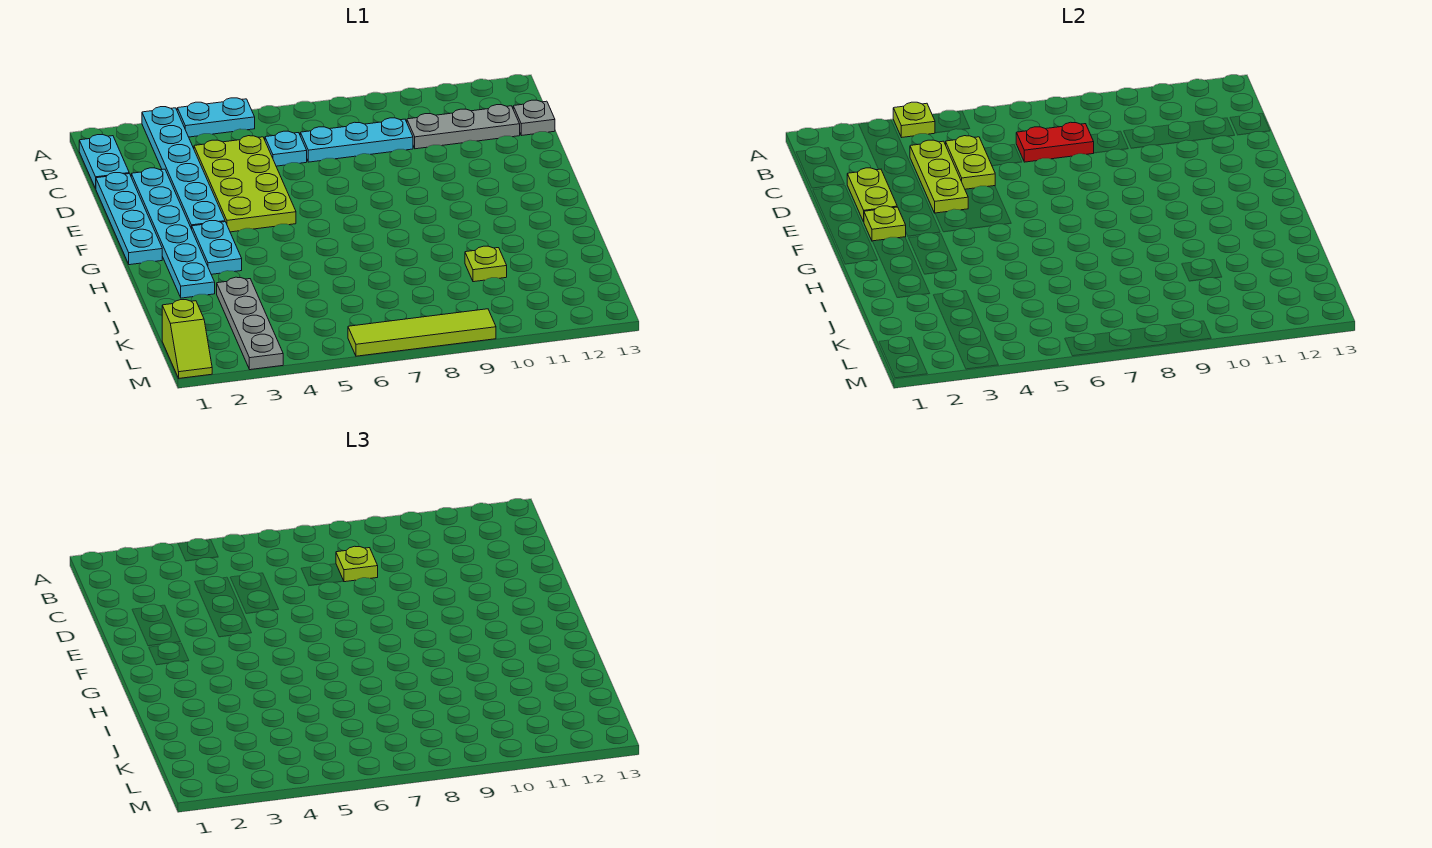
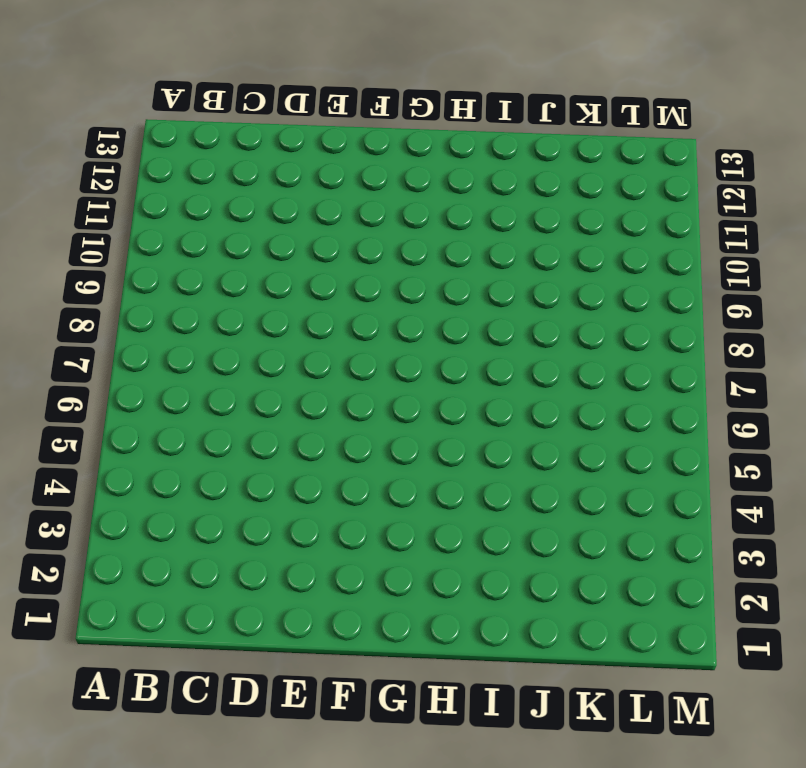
none -> cyan plate A3:F3 level 1
none -> cyan plate A4:A5 level 1
none -> cyan plate B1:C1 level 1

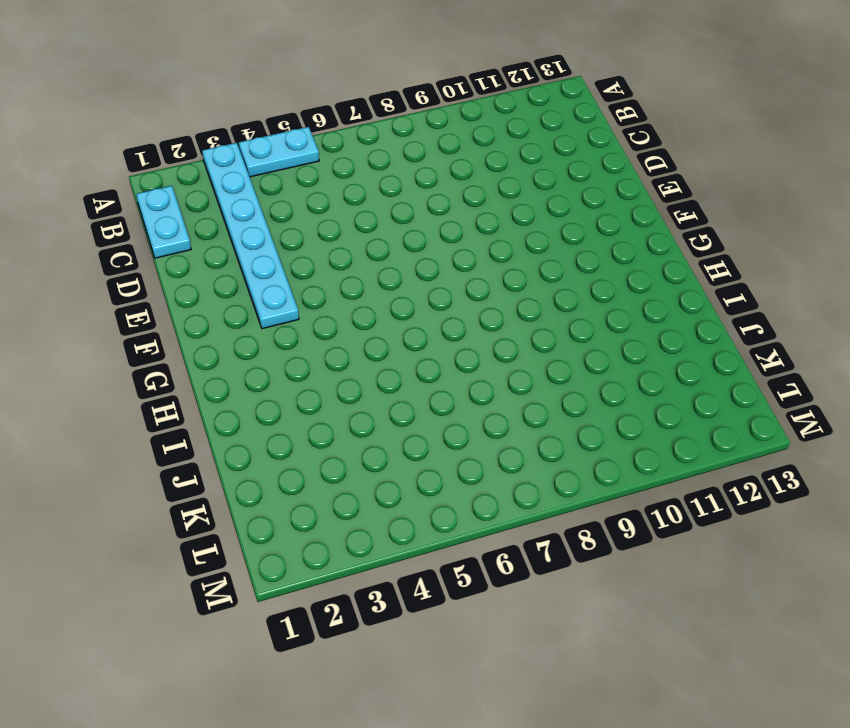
none -> lime plate C4:F5 level 1
none -> cyan plate C6 level 1
none -> cyan plate C7:C9 level 1

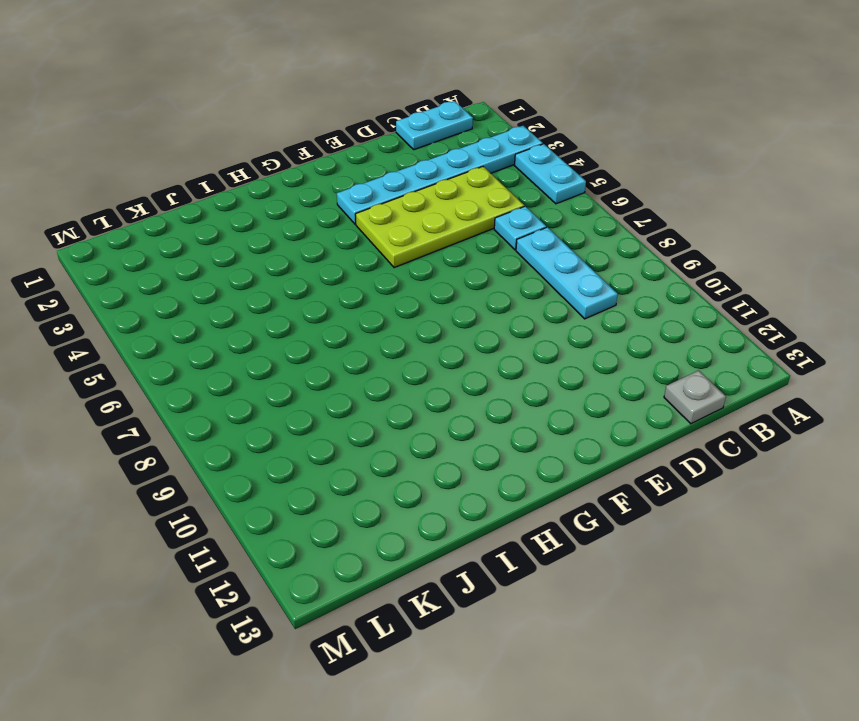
none -> grey plate C10:C12 level 1
none -> cyan plate D1:G1 level 1
none -> cyan plate D2:I2 level 1

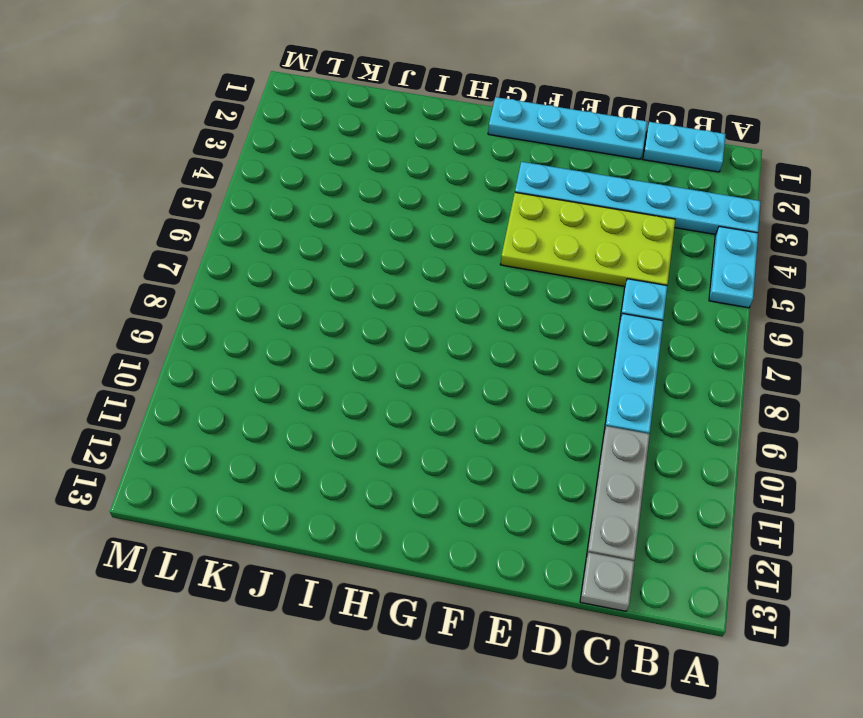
none -> cyan plate D2:I2 level 1
none -> cyan plate G3:H3 level 1
none -> grey plate J3:M3 level 1

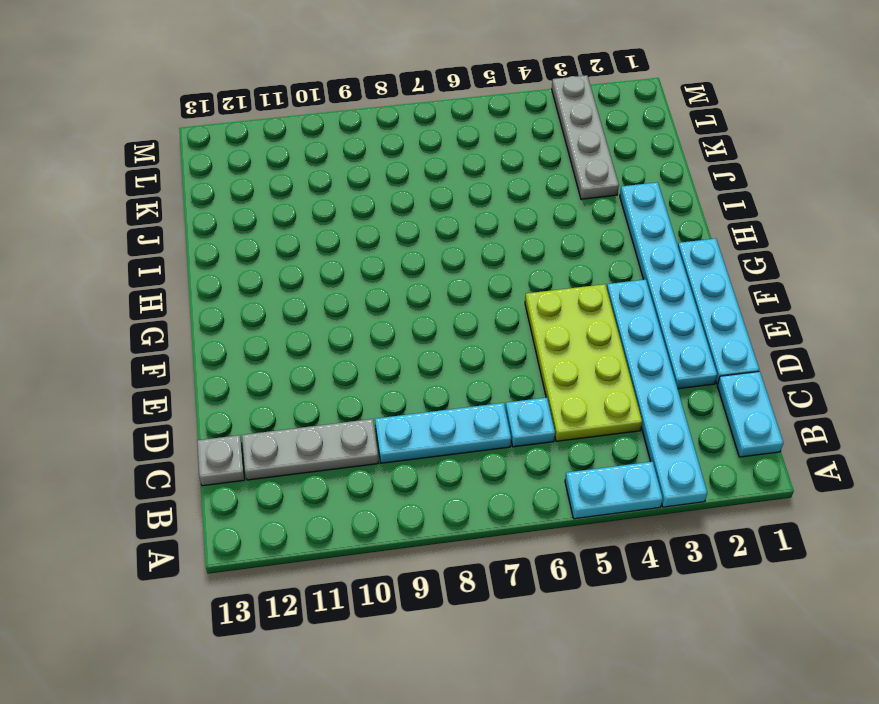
none -> cyan plate G3:H3 level 1
none -> lime plate J10 level 1
none -> lime slope L1:M1 level 1 top L

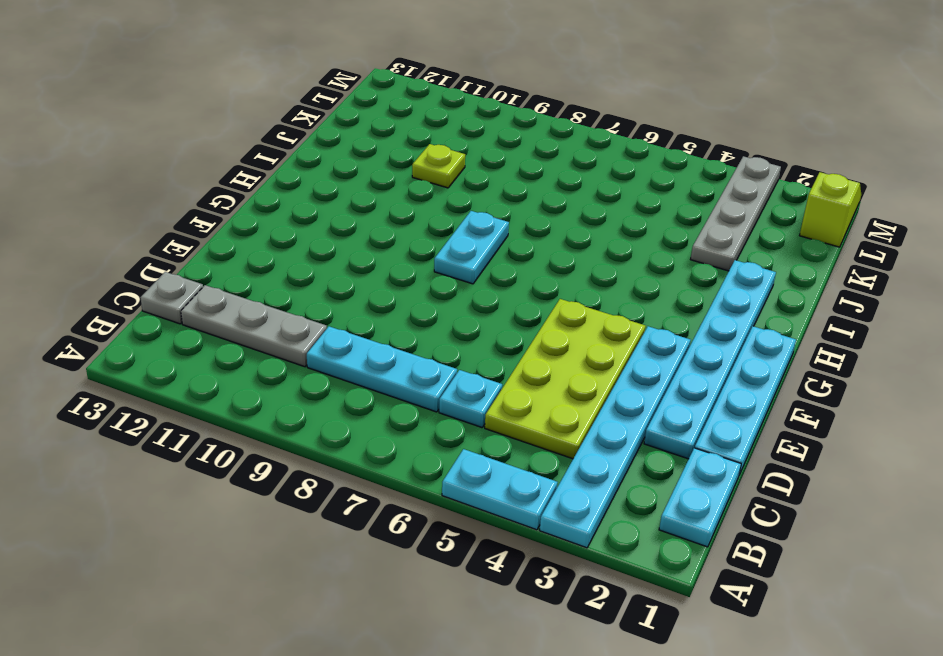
cyan plate G8:H8 level 1 -> cyan plate G3:H3 level 1
none -> lime tile M6:M9 level 1
none -> lime plate A4 level 2
none -> lime plate C4:E4 level 2

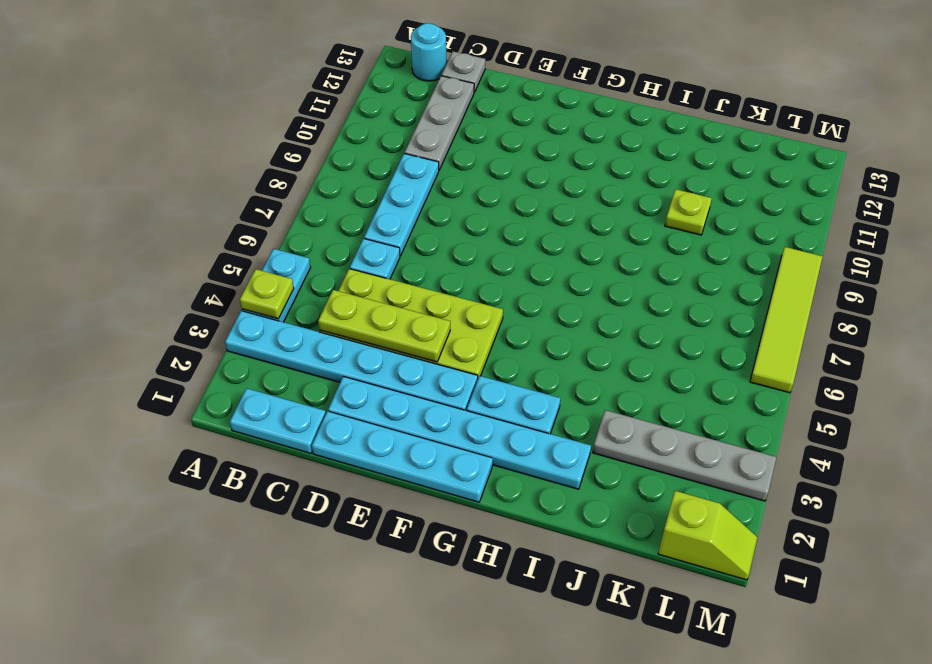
cyan round brick B13 level 1 -> none
none -> lime plate C5:D5 level 2
none -> red plate C7:C8 level 2
none -> lime plate D2:E2 level 2

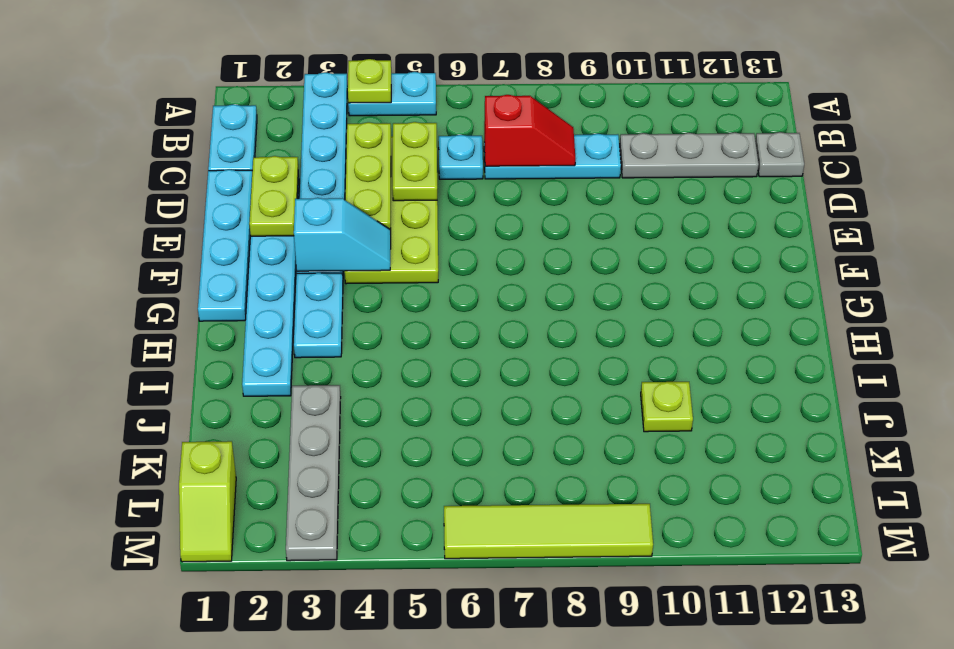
red slope C7:C8 level 2 top 7 -> red plate C7:C8 level 2
cyan slope F3:F4 level 2 top 3 -> none
none -> lime plate F2 level 2
none -> lime plate C8 level 3

